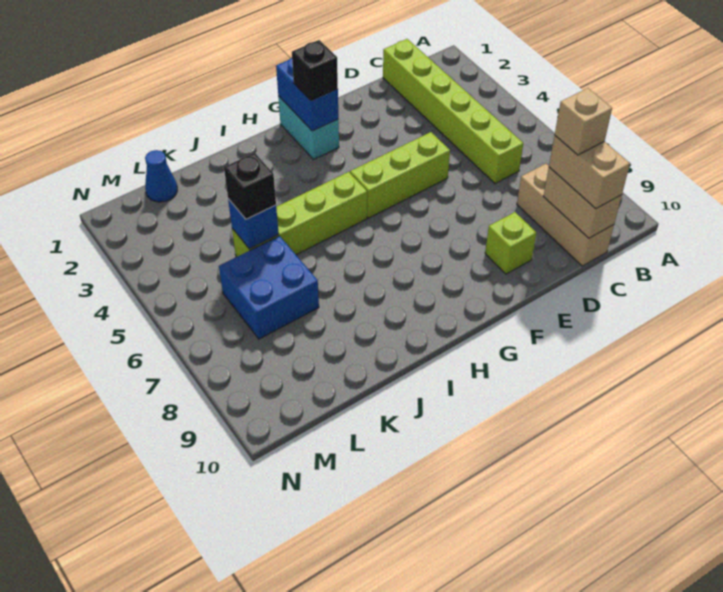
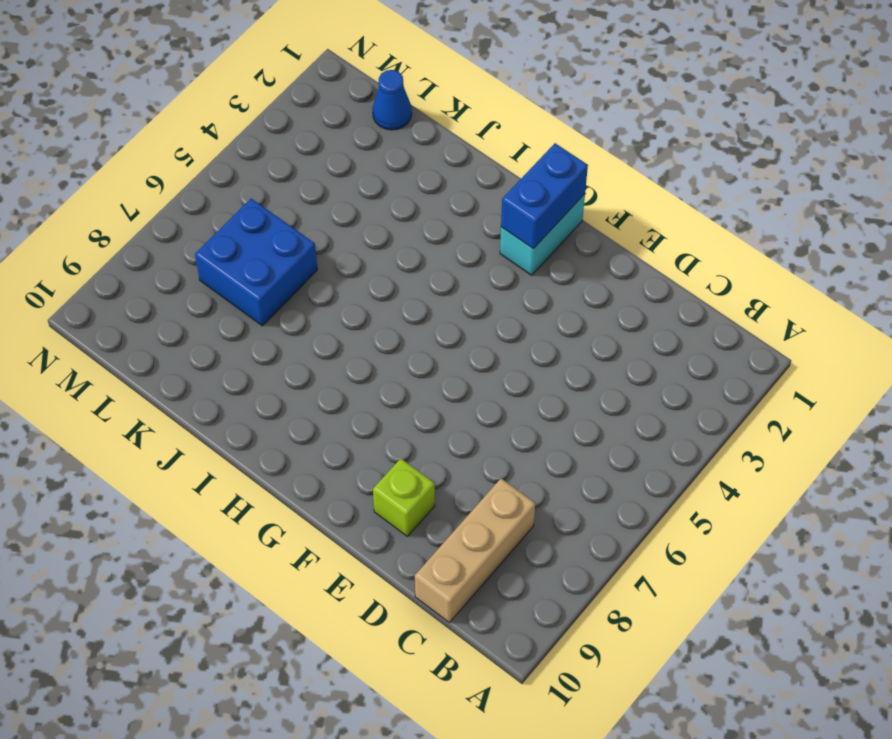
none -> lime brick C1:C6 level 1
none -> lime brick E5:G5 level 1
none -> lime brick H5:K5 level 1

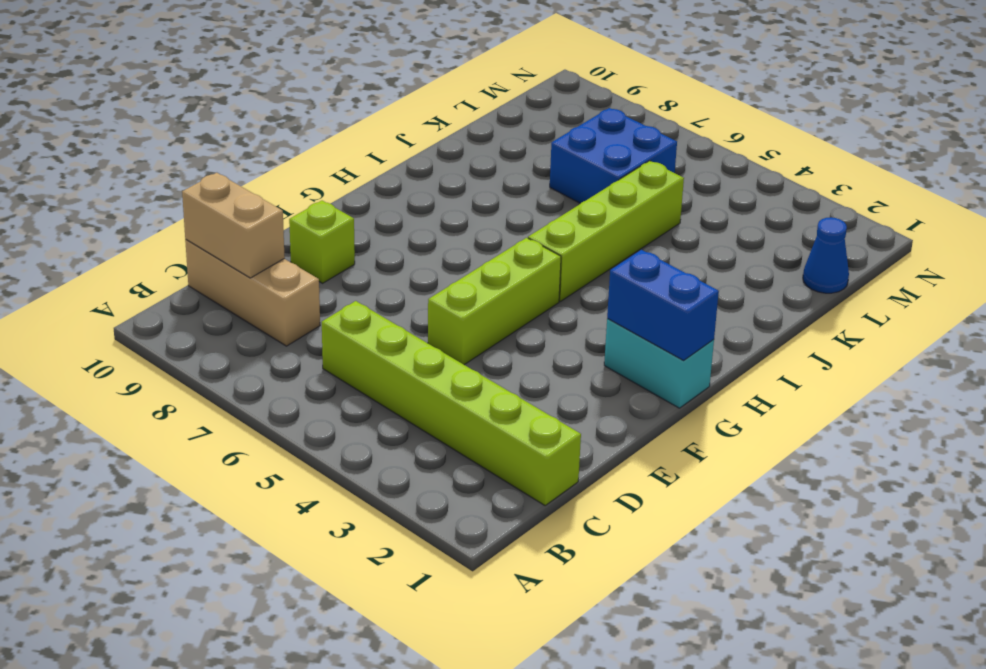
none -> blue brick K5 level 2
none -> tan brick C9:C10 level 3
none -> black brick G2 level 3

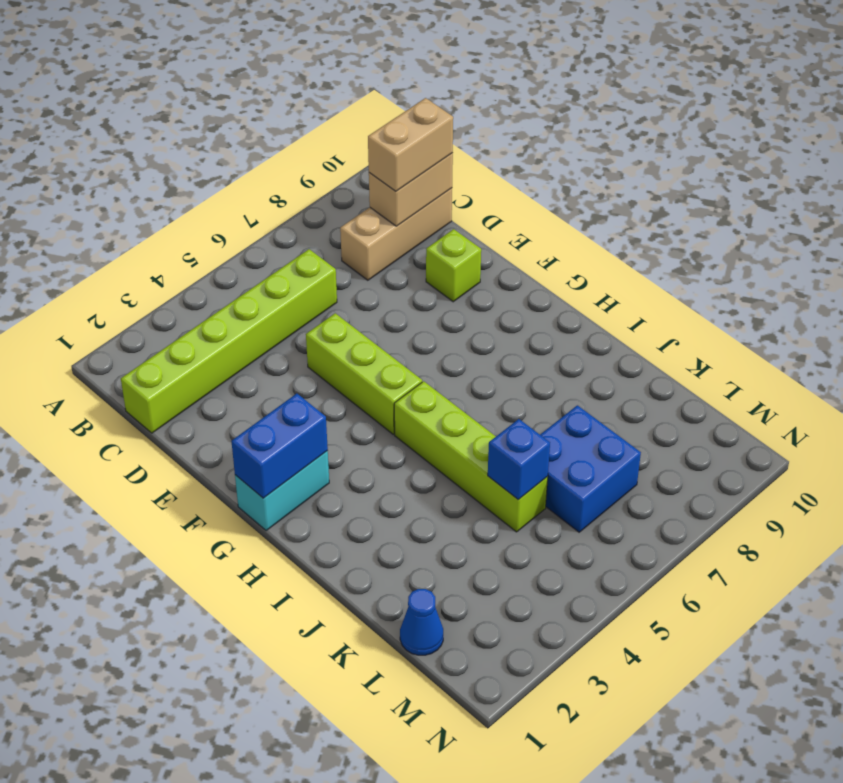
none -> black brick G2 level 3
none -> black brick K5 level 3
none -> tan brick C9 level 4

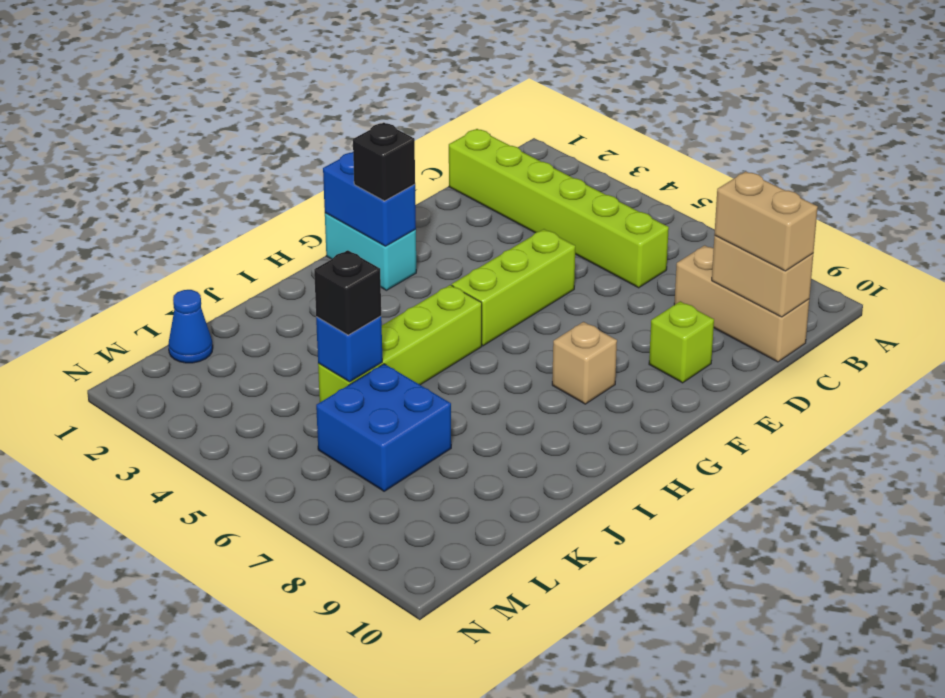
tan brick G8 level 1 -> tan brick C9 level 4

